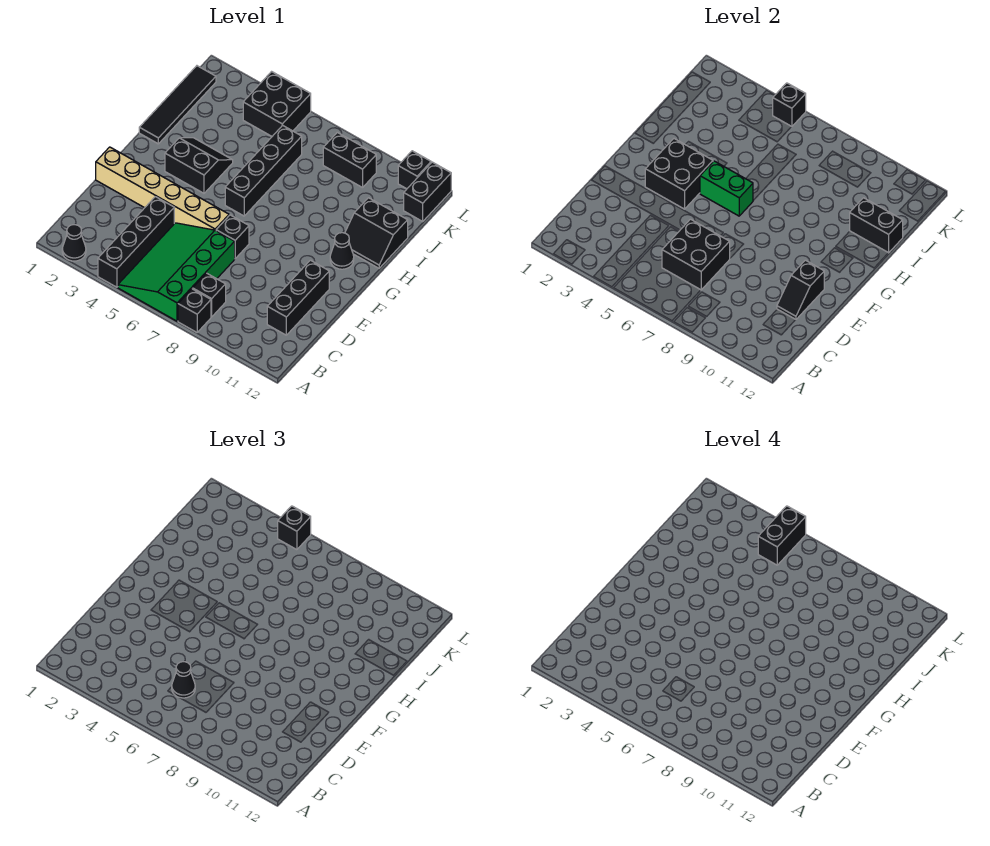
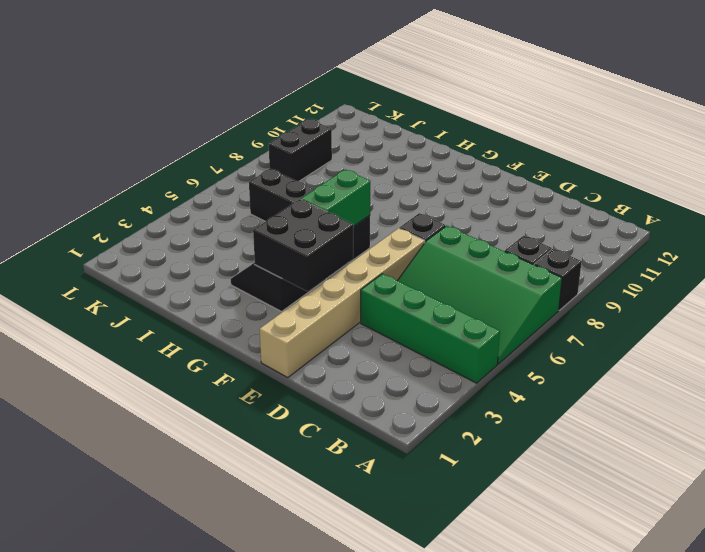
green brick A4:D4 level 1 -> black brick A4:D4 level 1
none -> black cone A2 level 1
none -> black brick C11:E11 level 1
none -> black cone G11 level 1

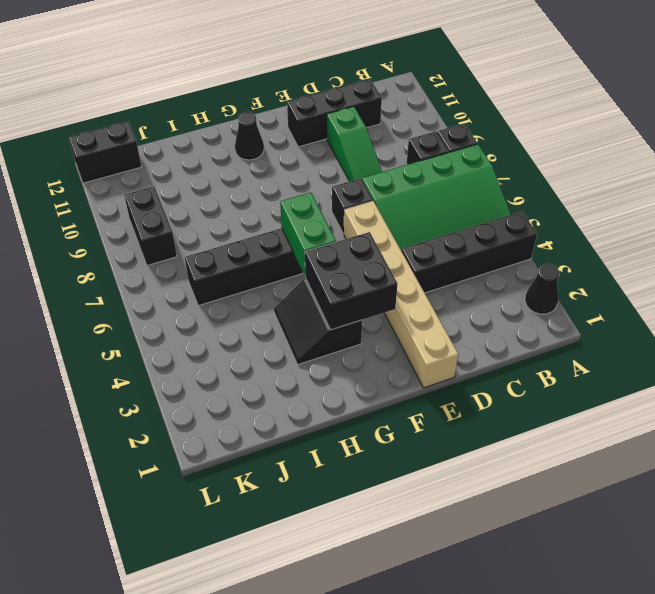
green slope D8:D10 level 1 top 10 -> none
none -> black tile H1:K1 level 1
none -> black slope H11:I12 level 1 top I
none -> black brick K4:L5 level 1

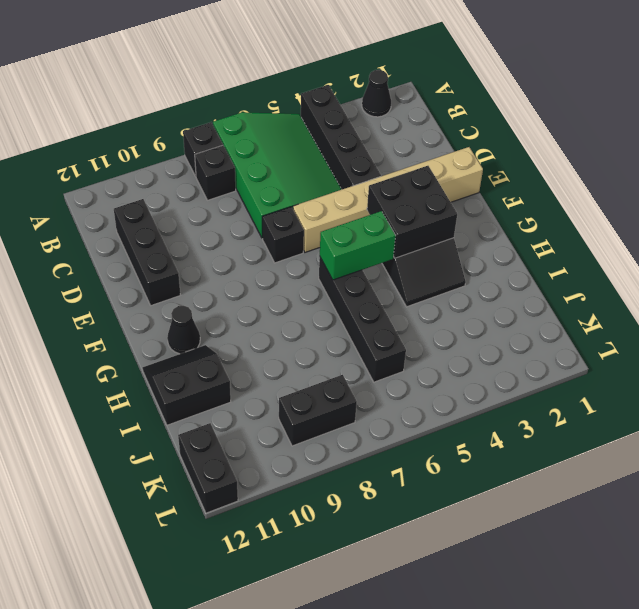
none -> black tile H1:K1 level 1
none -> black brick K4:L5 level 1
none -> black brick L11 level 1

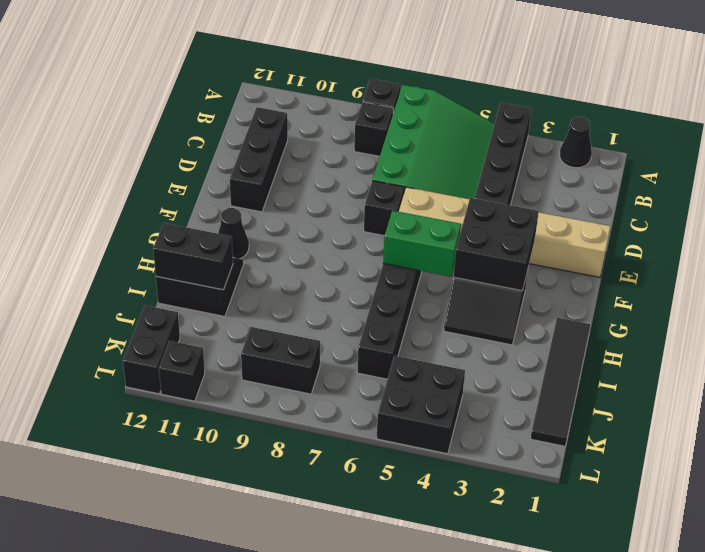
none -> black brick C6:D7 level 2
none -> black slope D11:E11 level 2 top E
none -> black brick L5 level 2

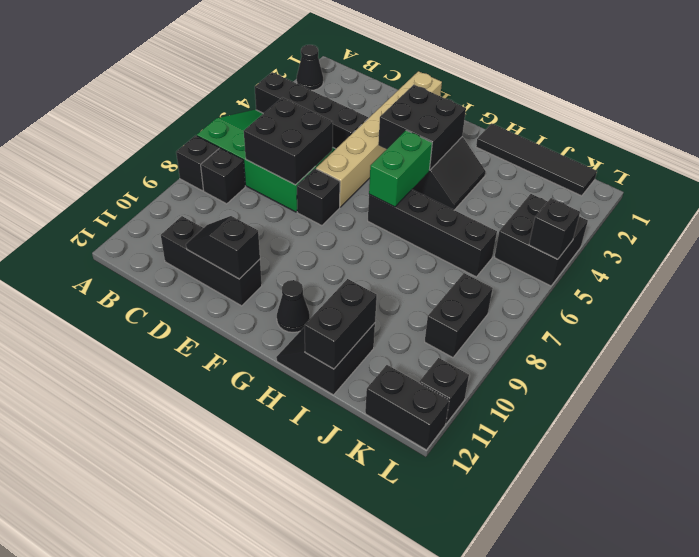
none -> black cone C6 level 3
none -> black brick L5 level 3
none -> black brick K5:L5 level 4

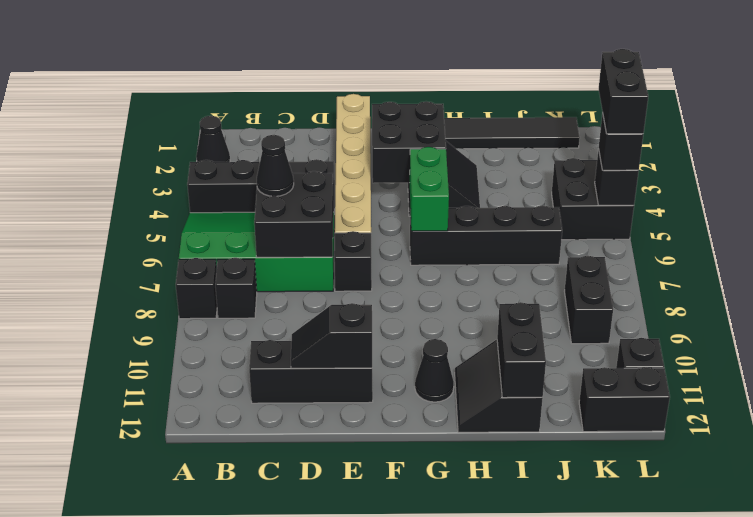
black brick L4:L5 level 4 -> black brick K5:L5 level 4

